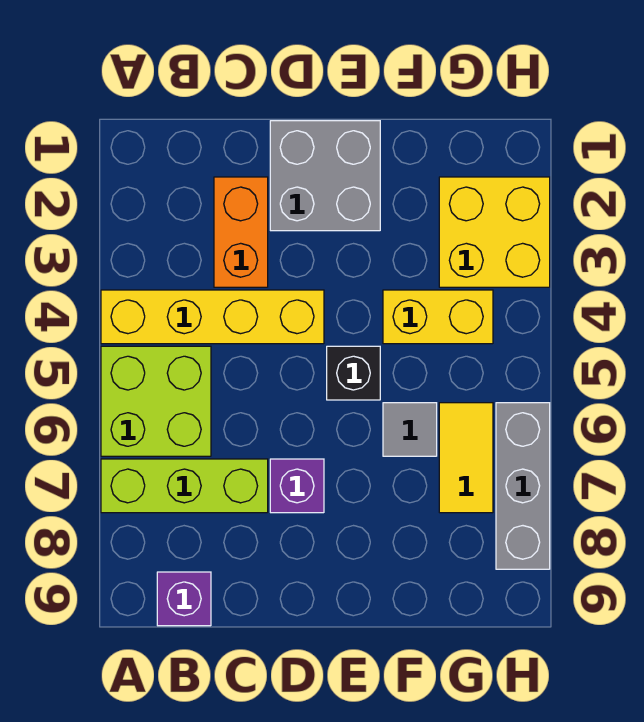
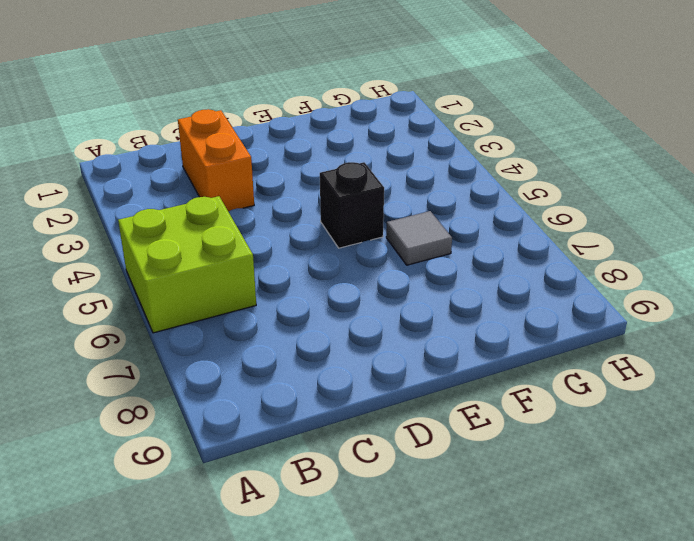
none -> yellow brick A4:D4 level 1
none -> lime brick A7:C7 level 1
none -> purple brick B9 level 1

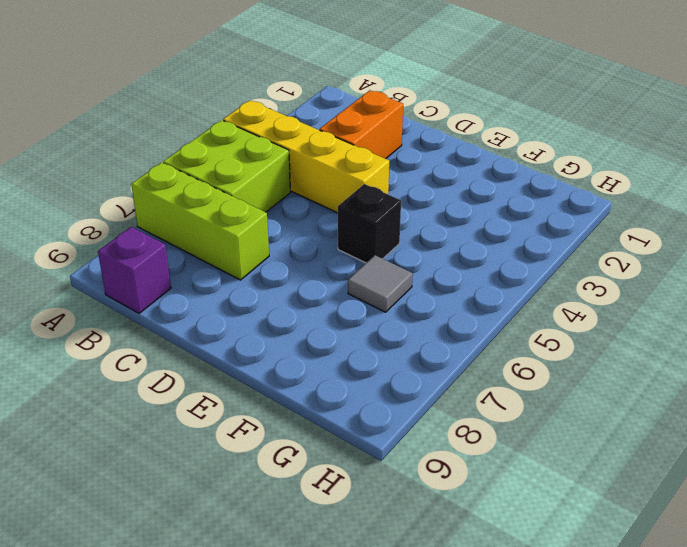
none -> grey brick D1:E2 level 1
none -> purple brick D7 level 1
none -> yellow brick F4:G4 level 1

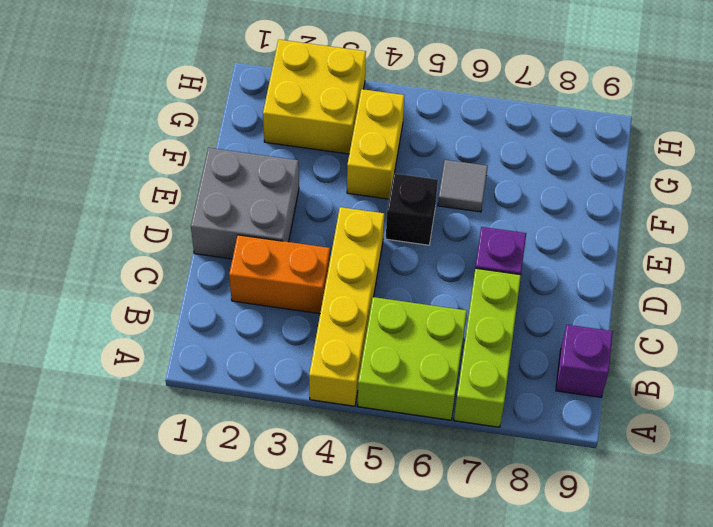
none -> yellow tile G6:G7 level 1
none -> grey brick H6:H8 level 1

